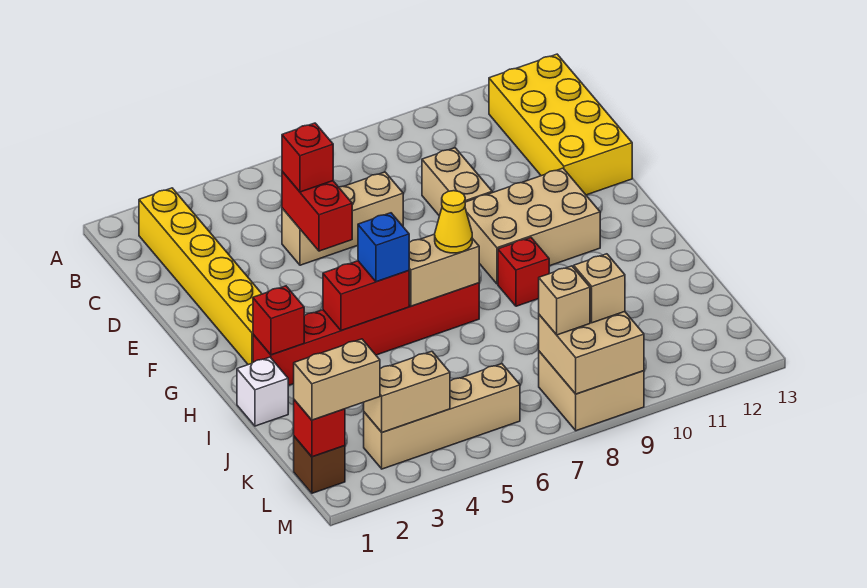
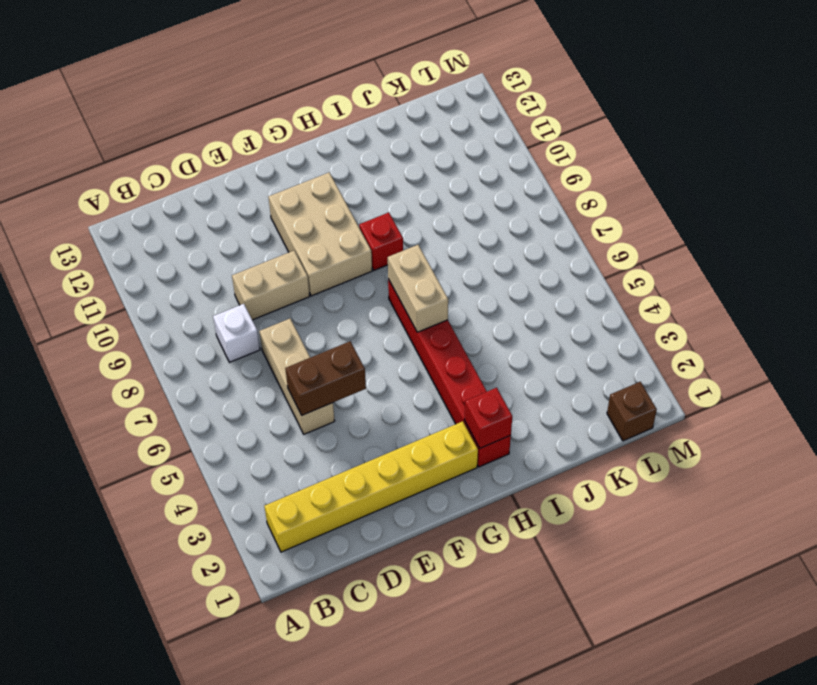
white brick C8 level 1 -> white brick I1 level 1
brown brick D5:E5 level 2 -> red brick D5:E5 level 2
none -> yellow brick B12:E13 level 1
none -> tan brick L3:L6 level 1
none -> tan brick L8:M9 level 1

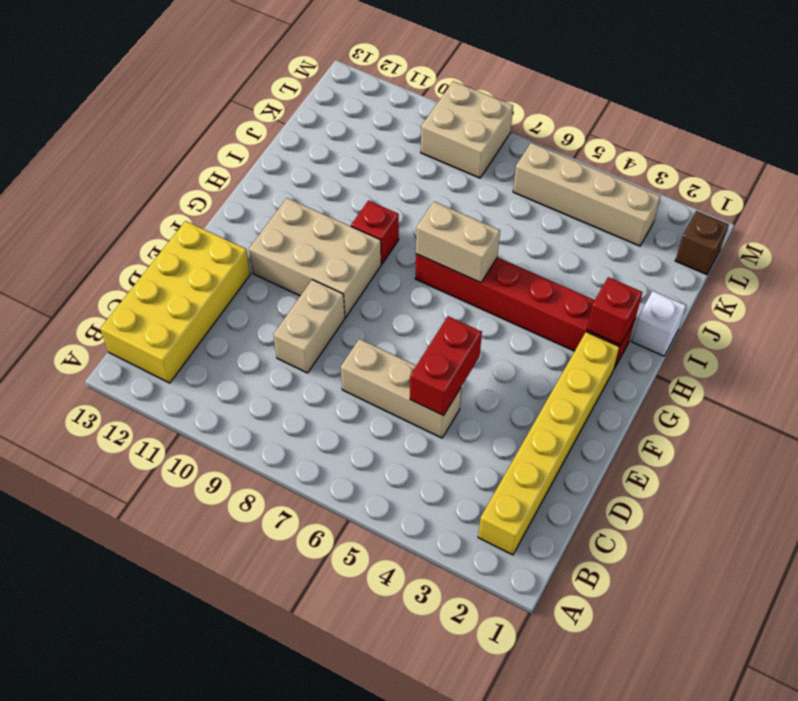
none -> red brick H4:H5 level 2
none -> red brick L1 level 2
none -> tan brick L3:L4 level 2

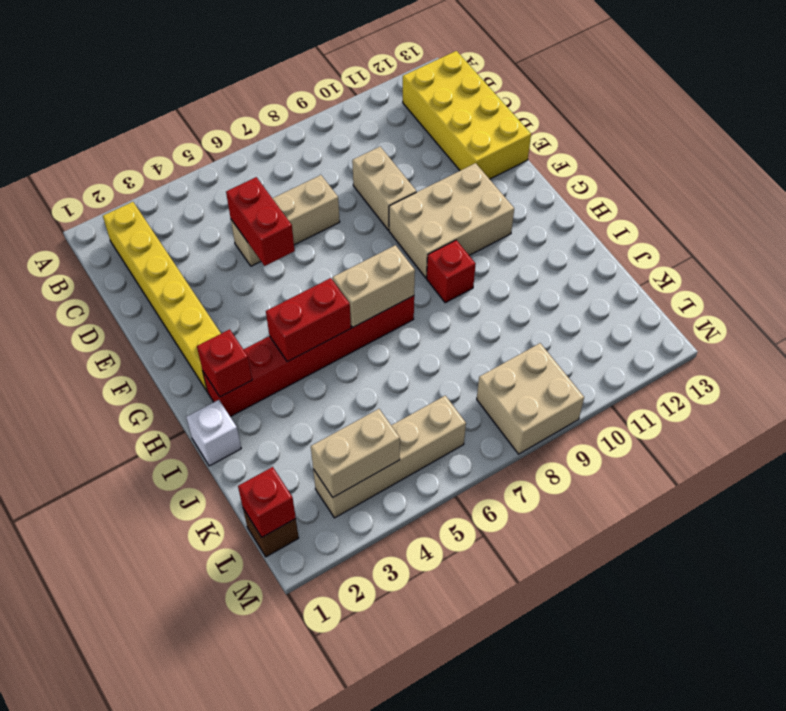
none -> tan brick L8:M9 level 2
none -> red brick D5 level 3
none -> blue brick H5 level 3

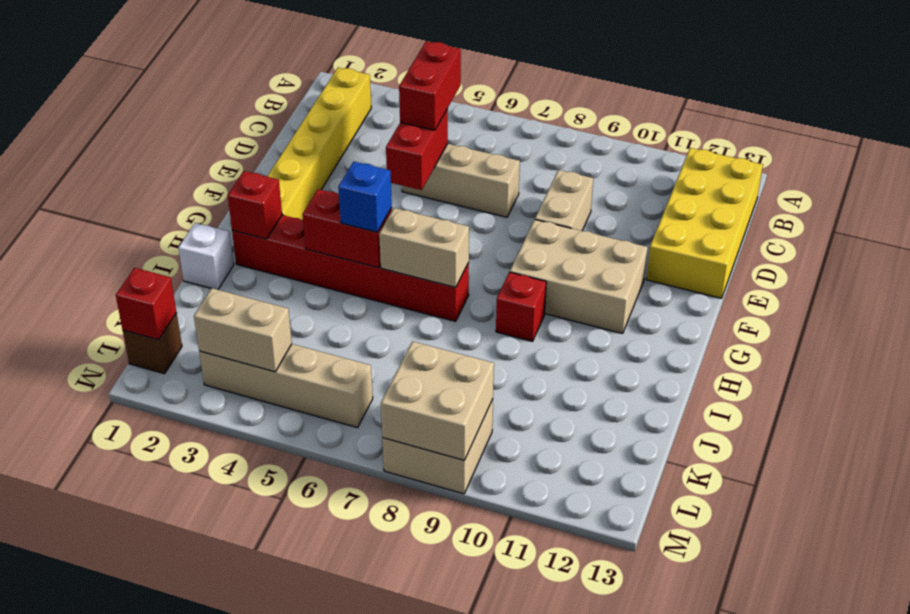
red brick C5:D5 level 3 -> red brick D5 level 3
none -> yellow cone H7 level 3
none -> tan brick L1:L2 level 3
none -> tan brick L8 level 3

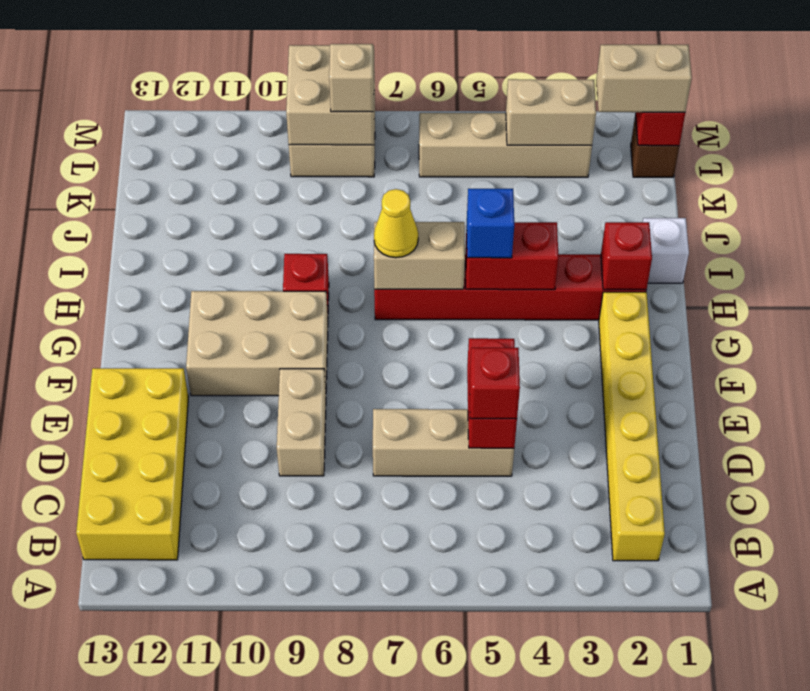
none -> tan brick L9 level 3

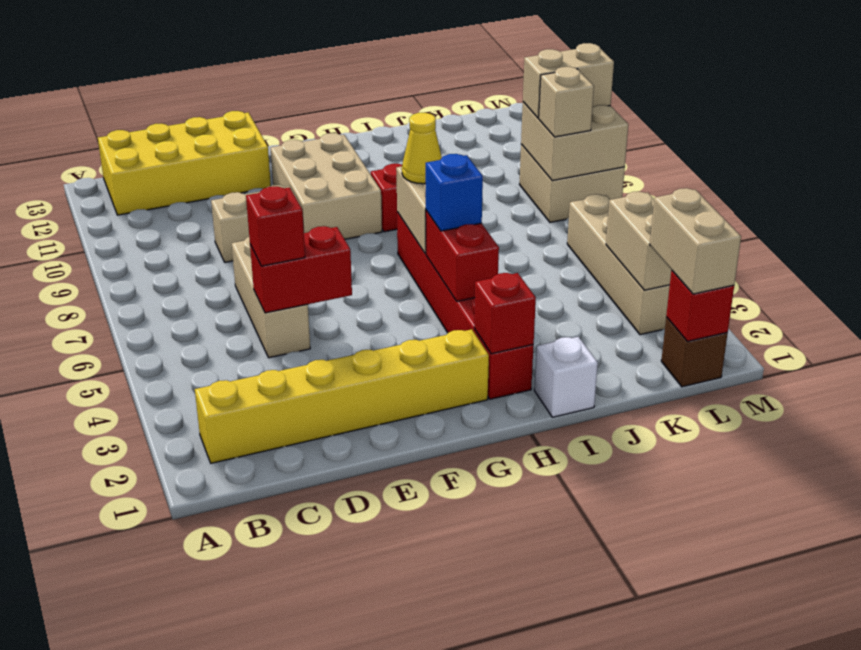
tan brick L9:M9 level 3 -> tan brick L9 level 3

